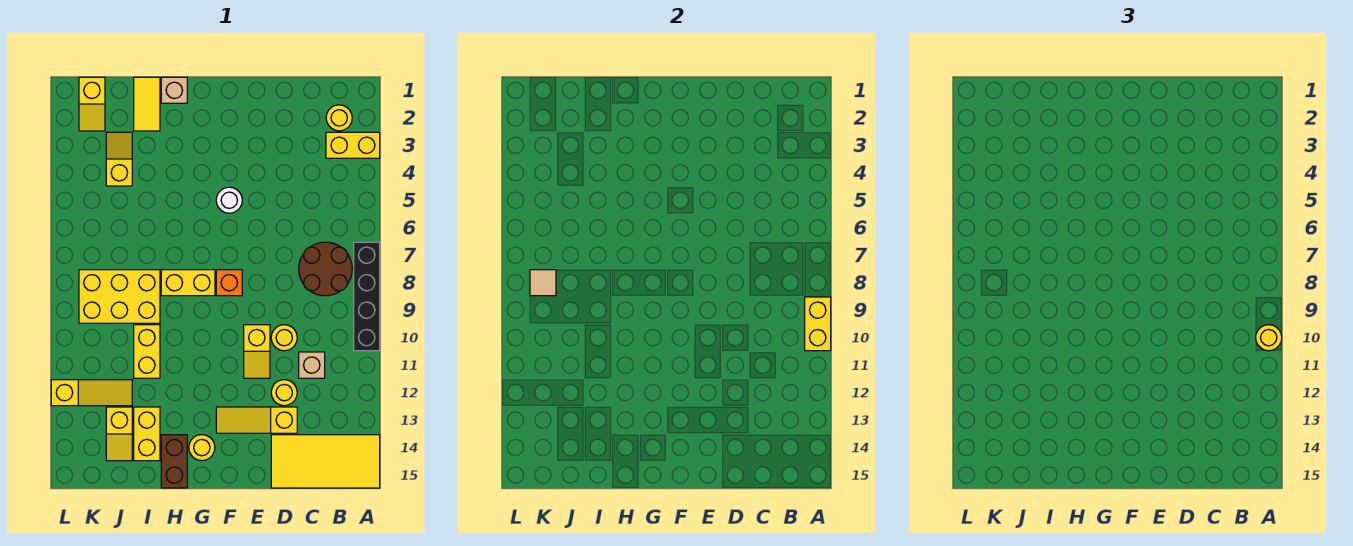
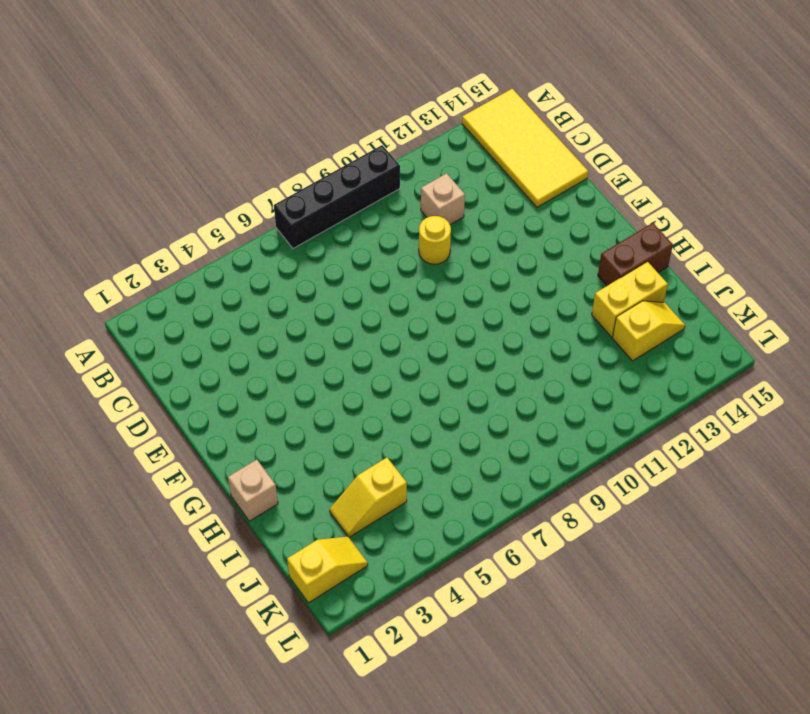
none -> yellow brick A3:B3 level 1
none -> yellow round brick B2 level 1
none -> brown round brick B7:C8 level 1

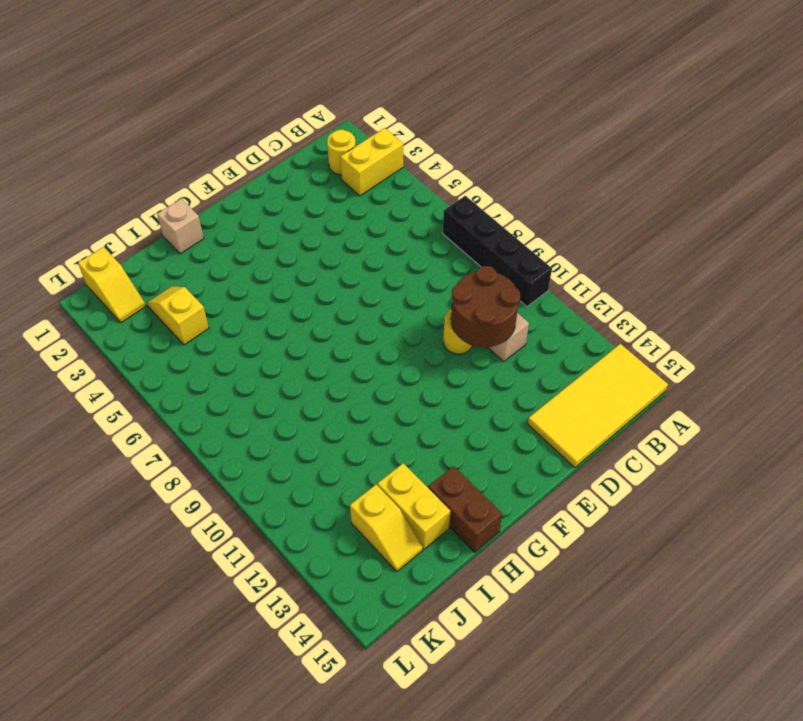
brown round brick C10:D11 level 2 -> brown round brick B7:C8 level 1
none -> yellow round brick D12 level 1
none -> yellow slope D13:F13 level 1 top D
none -> yellow slope E10:E11 level 1 top 10

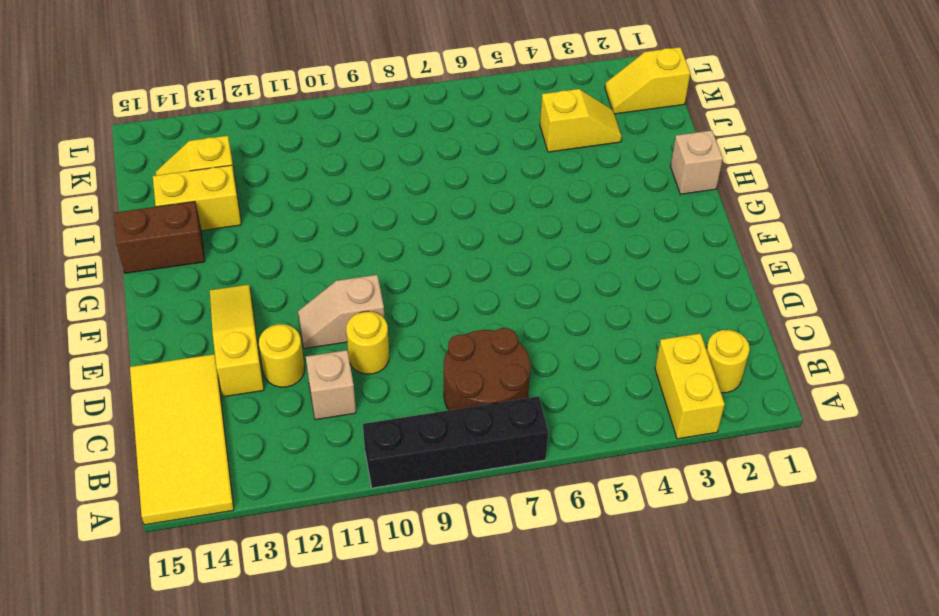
tan slope E10:E11 level 1 top 10 -> yellow slope E10:E11 level 1 top 10
none -> white round brick F5 level 1
none -> orange brick F8 level 1
none -> yellow brick G8:H8 level 1

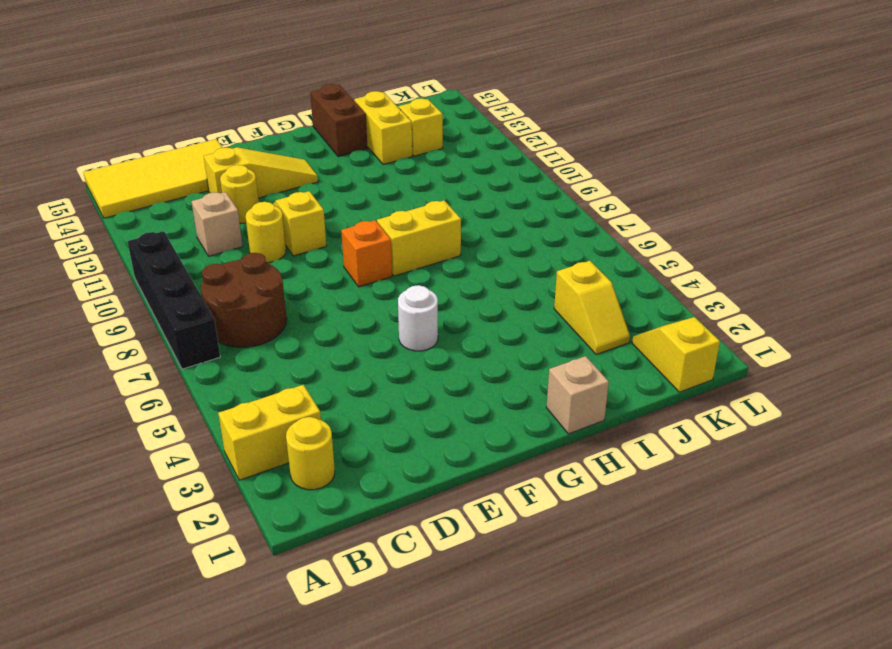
none -> yellow round brick G14 level 1
none -> yellow tile I1:I2 level 1
none -> yellow brick I8:K9 level 1

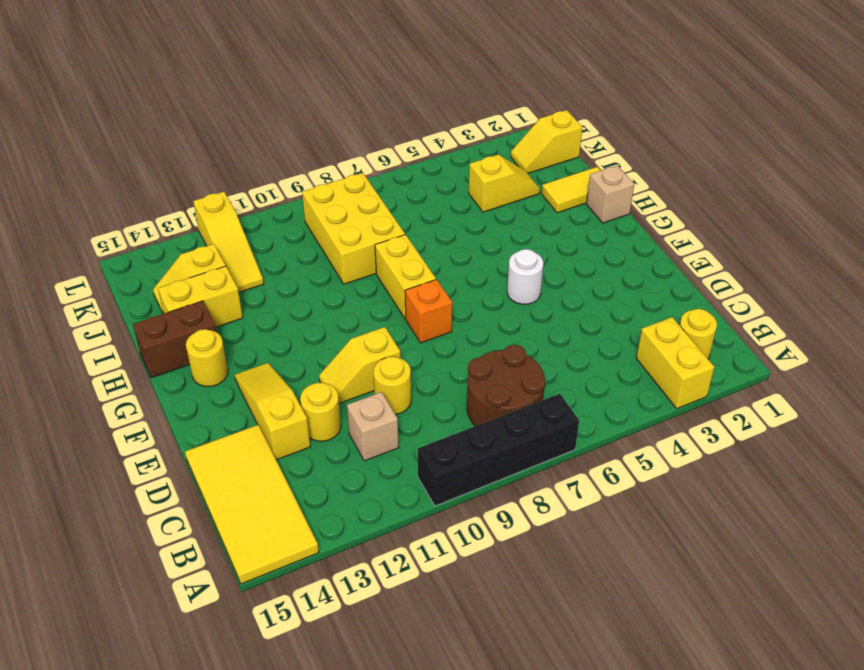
none -> yellow brick I10:I11 level 1
none -> yellow brick A9:A10 level 2
none -> tan tile K8 level 2

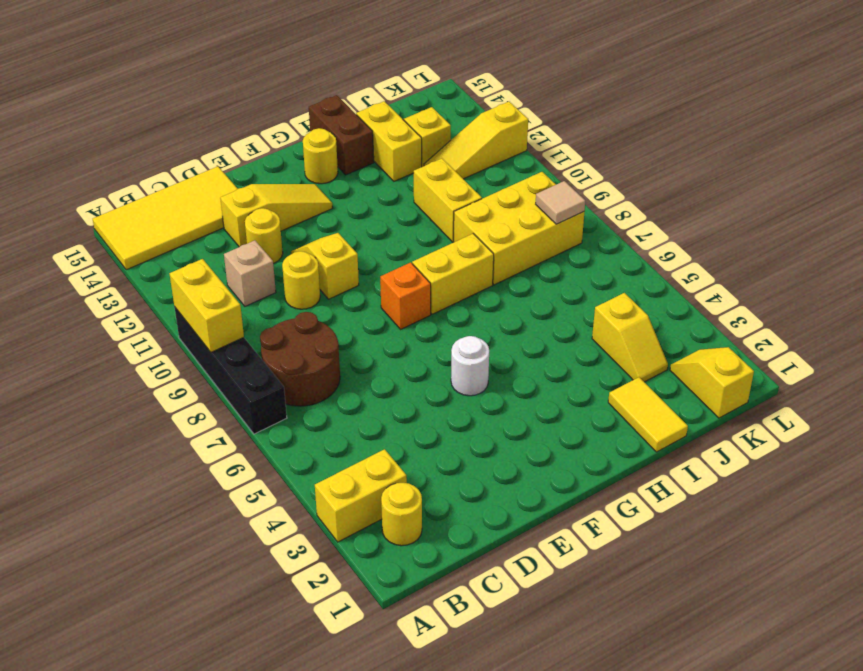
none -> tan brick H1 level 1
none -> yellow round brick A10 level 3

